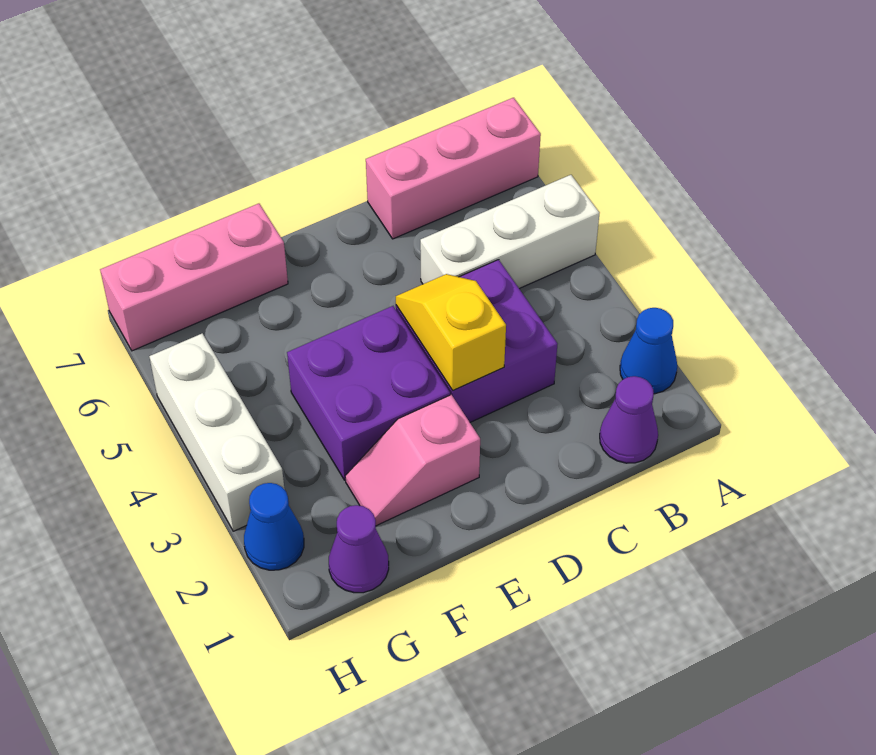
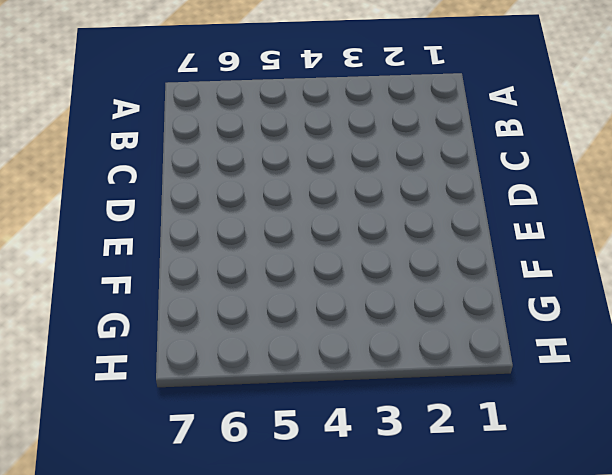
none -> blue cone A2 level 1
none -> white brick A5:C5 level 1
none -> pink brick A7:C7 level 1

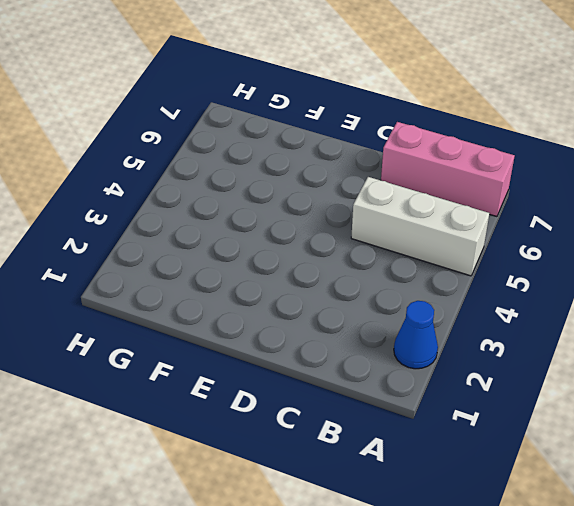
none -> purple cone B1 level 1
none -> purple brick C3:D4 level 1
none -> pink slope E2:F2 level 1 top E

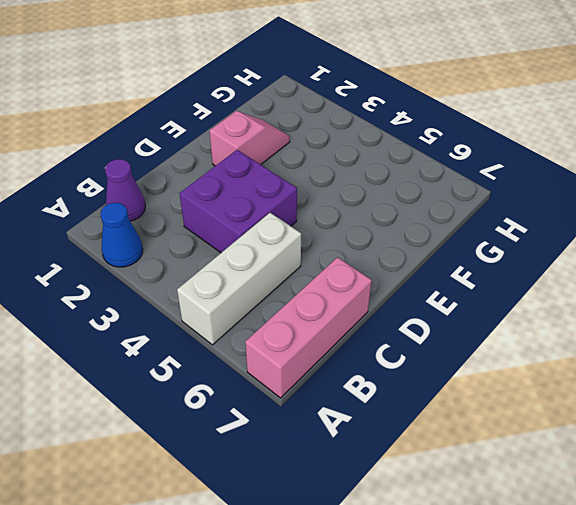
none -> purple brick E3:F4 level 1
none -> pink brick F7:H7 level 1
none -> purple cone G1 level 1

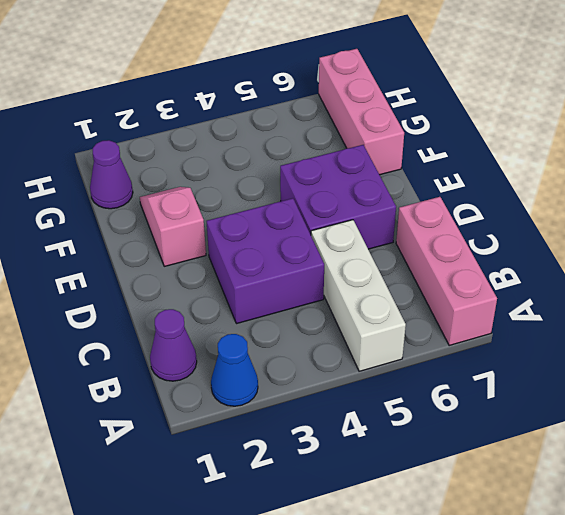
purple brick D5:E6 level 1 -> purple brick E3:F4 level 1
none -> blue cone H2 level 1
none -> white brick H3:H5 level 1
none -> yellow slope D3:D4 level 2 top 3

